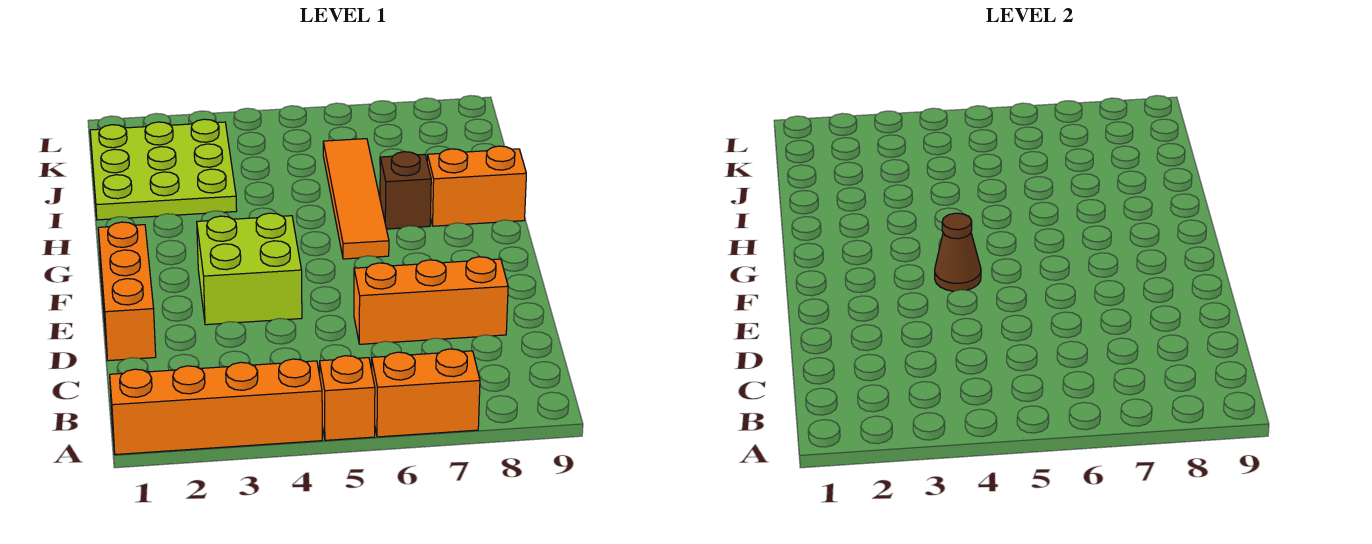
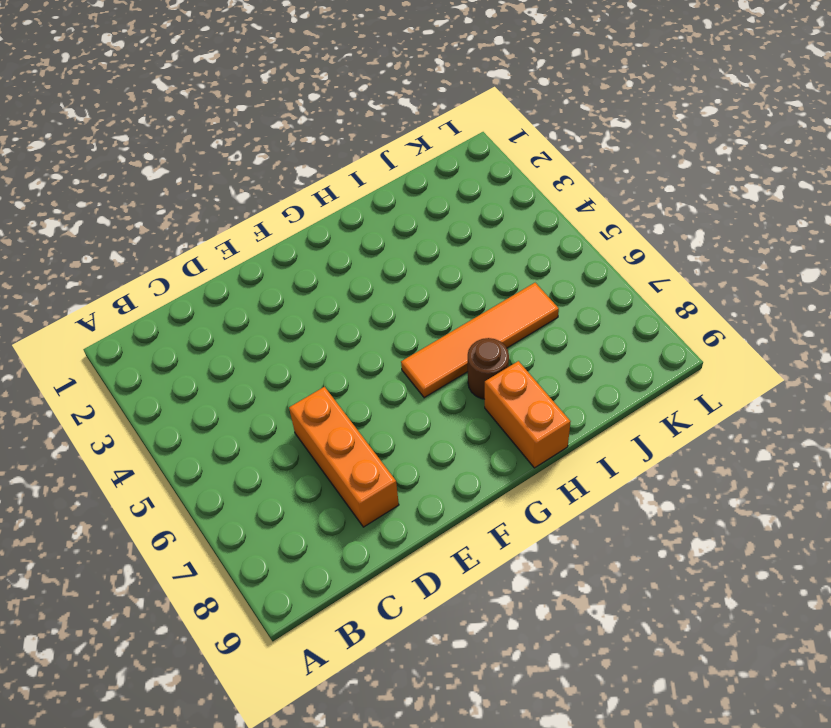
brown round brick H7 level 1 -> brown brick H7 level 1
none -> orange brick A1:A4 level 1
none -> orange brick A5 level 1

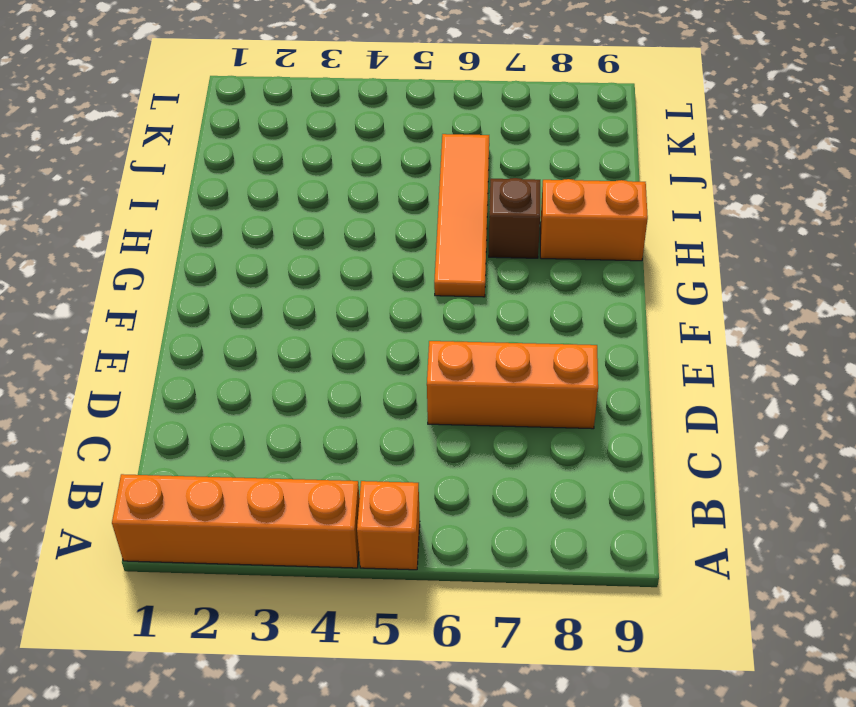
none -> orange brick A6:A7 level 1
none -> orange brick D1:F1 level 1

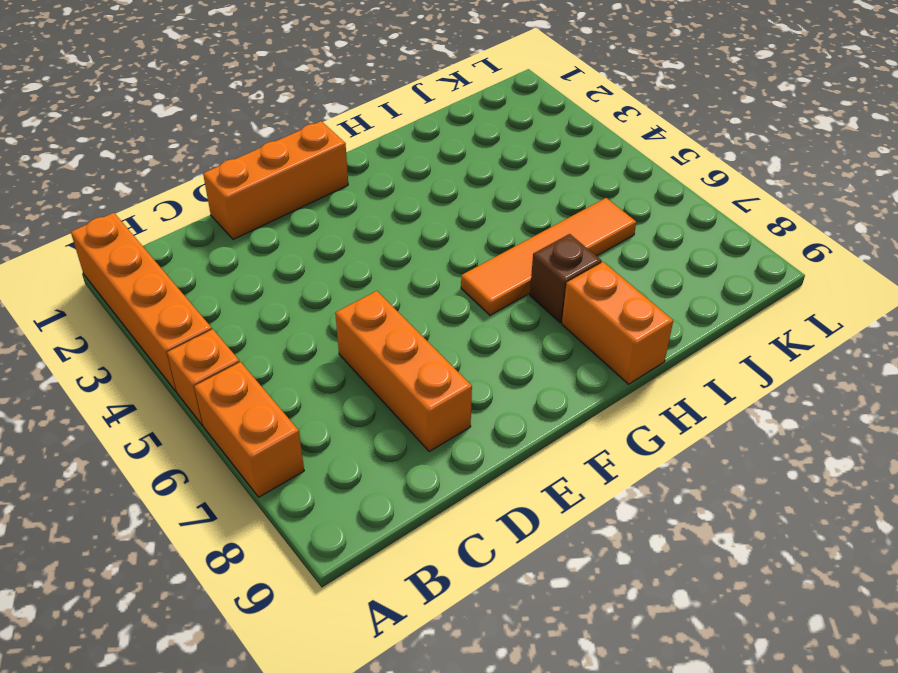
none -> lime brick E3:F4 level 1
none -> lime plate I1:K3 level 1

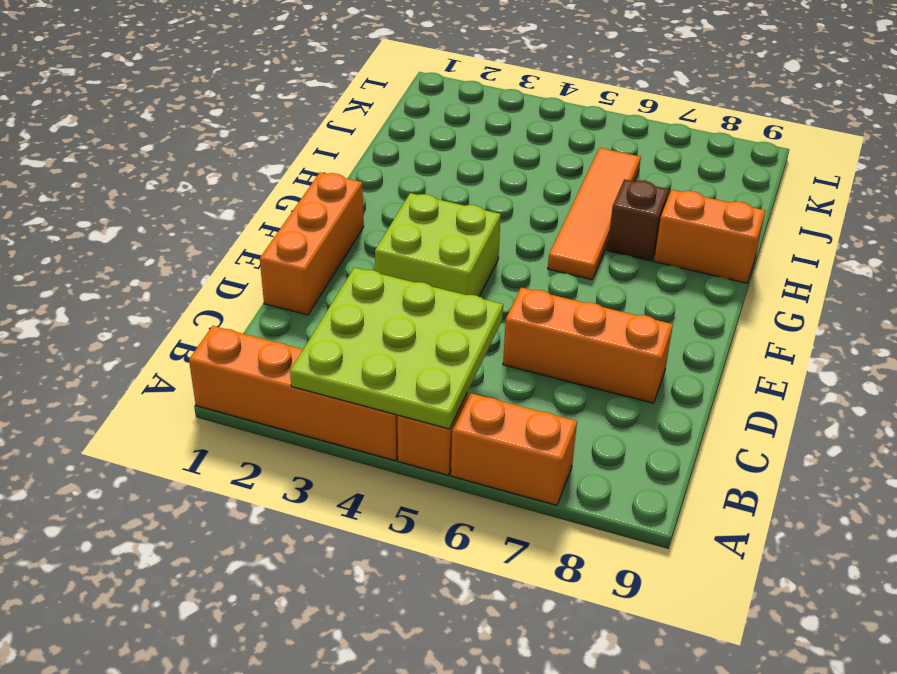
lime plate A3:C5 level 2 -> lime plate I1:K3 level 1
none -> brown cone F4 level 2

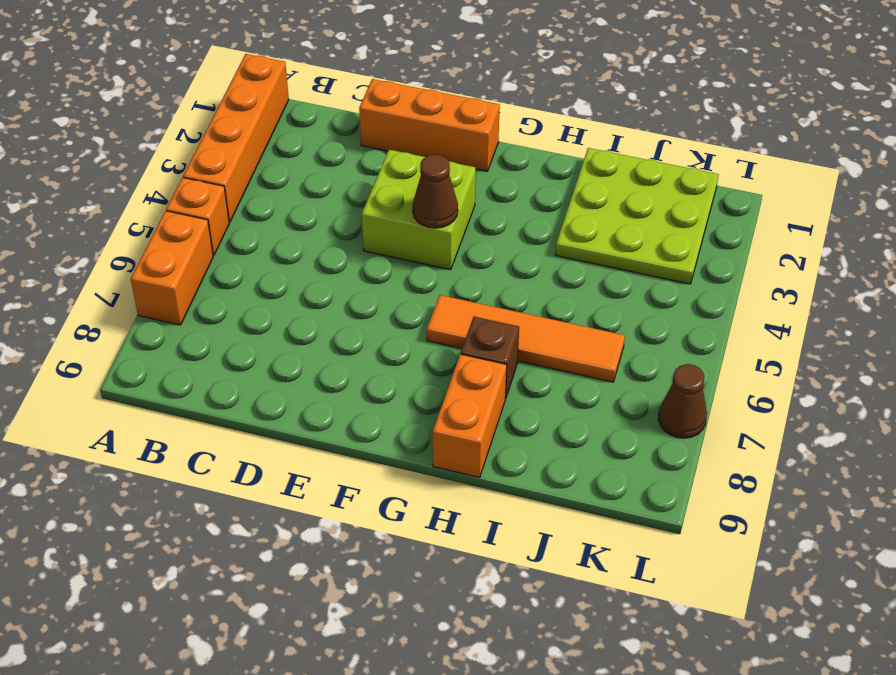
brown cone L7 level 1 -> none
none -> orange brick D6:D8 level 1

